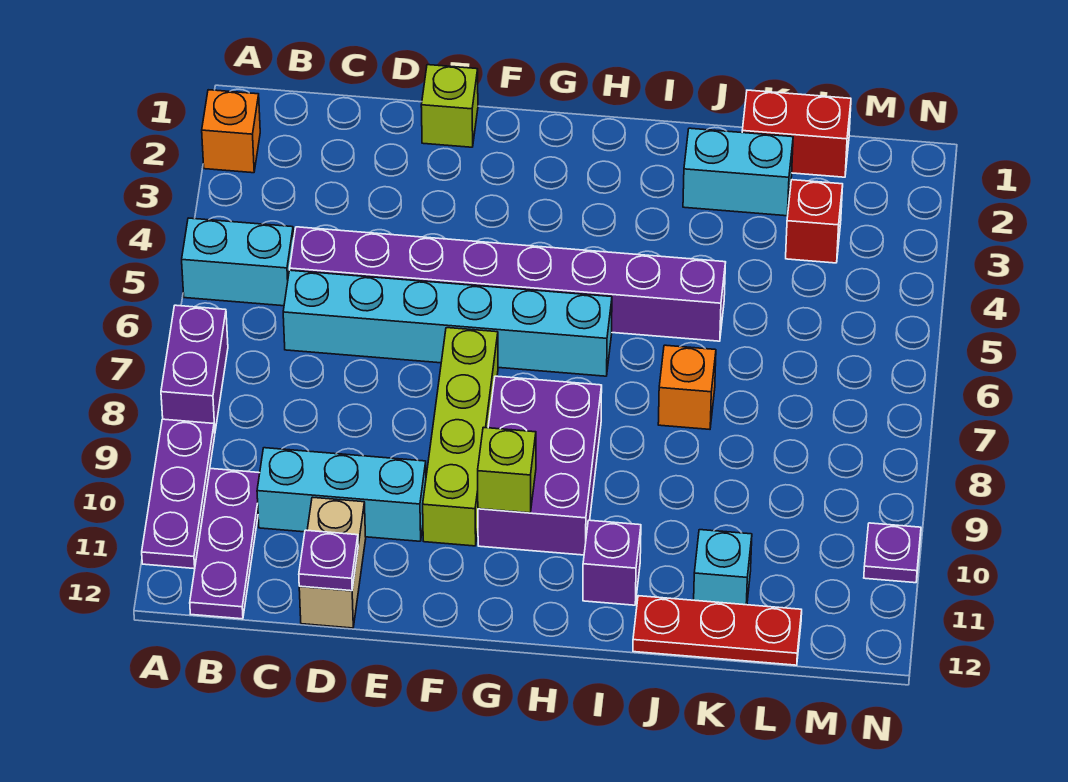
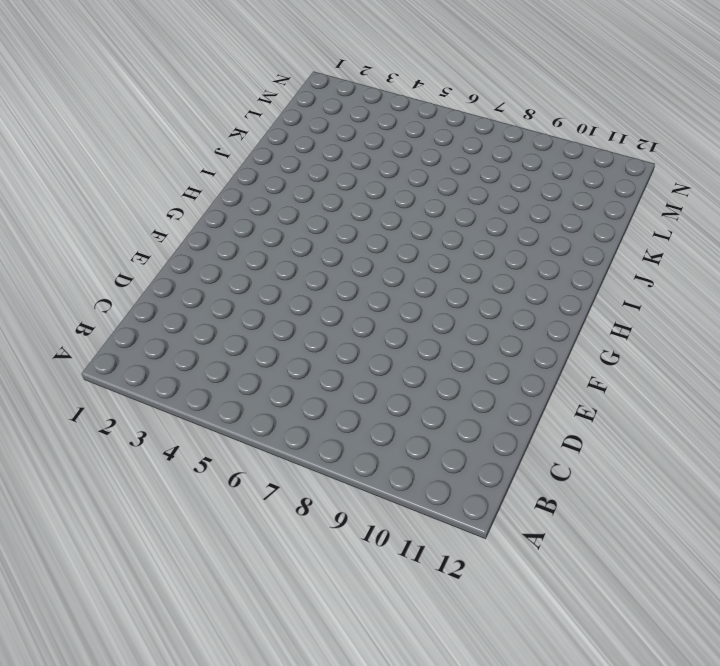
none -> orange brick A2 level 1
none -> cyan brick A5:B5 level 1
none -> purple brick A7:A8 level 1

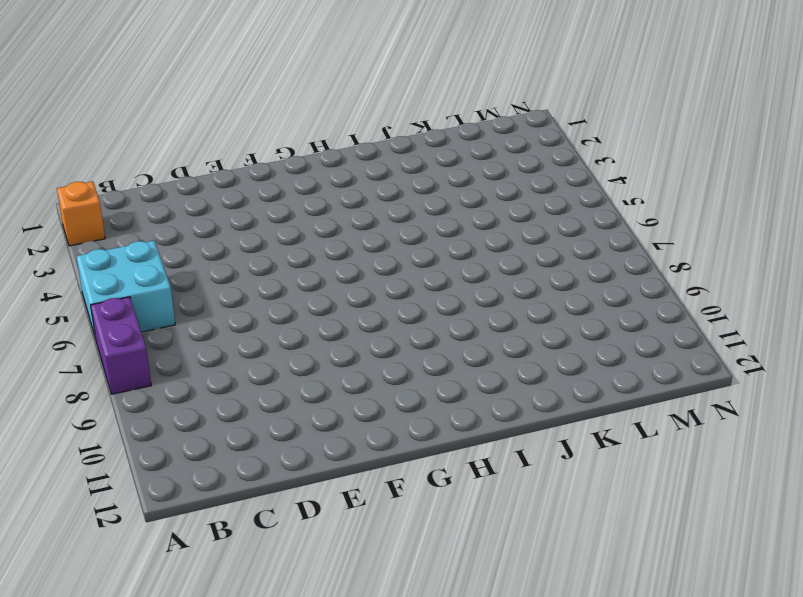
cyan brick A5:B6 level 1 -> cyan brick A5:B5 level 1
none -> purple plate A9:A11 level 1
none -> purple plate B10:B12 level 1
none -> purple brick C5:J5 level 1

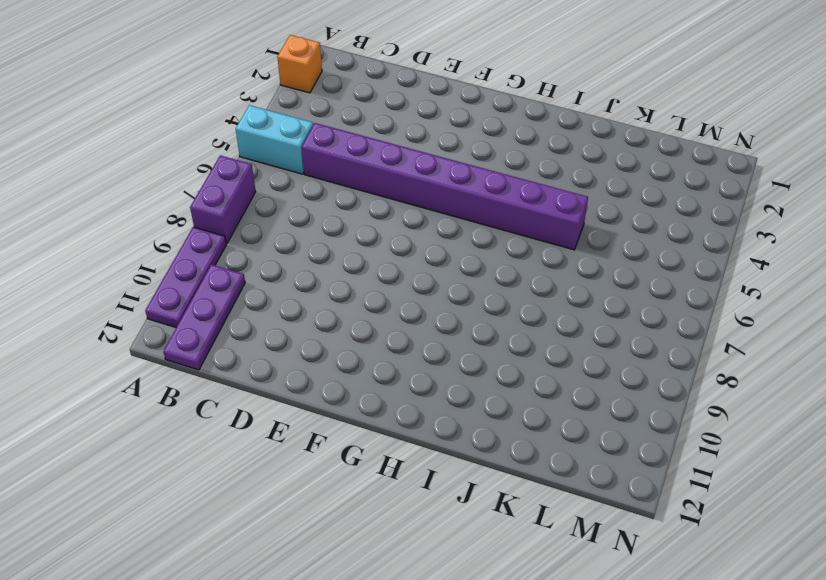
none -> cyan brick C6:H6 level 1
none -> cyan brick C10:E10 level 1
none -> tan brick D11:D12 level 1

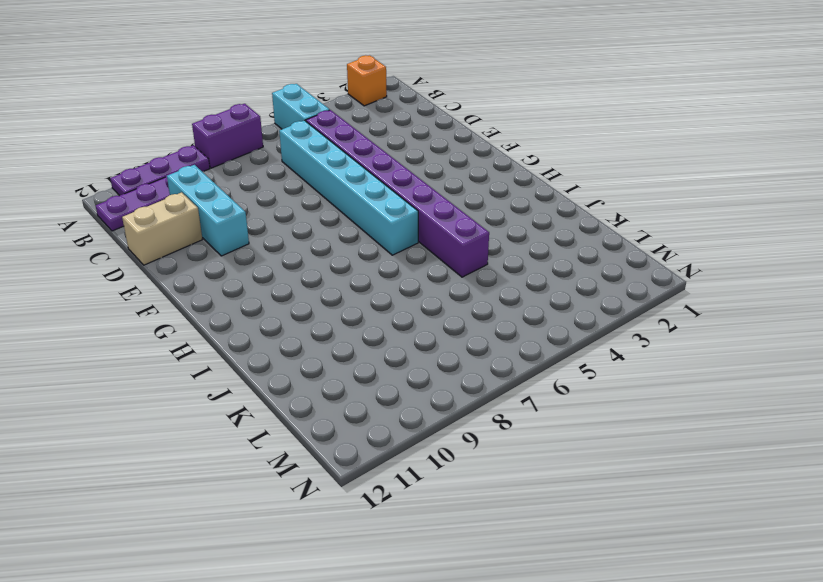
none -> lime brick E1 level 1
none -> lime brick F7:F10 level 1
none -> purple brick G8:H10 level 1

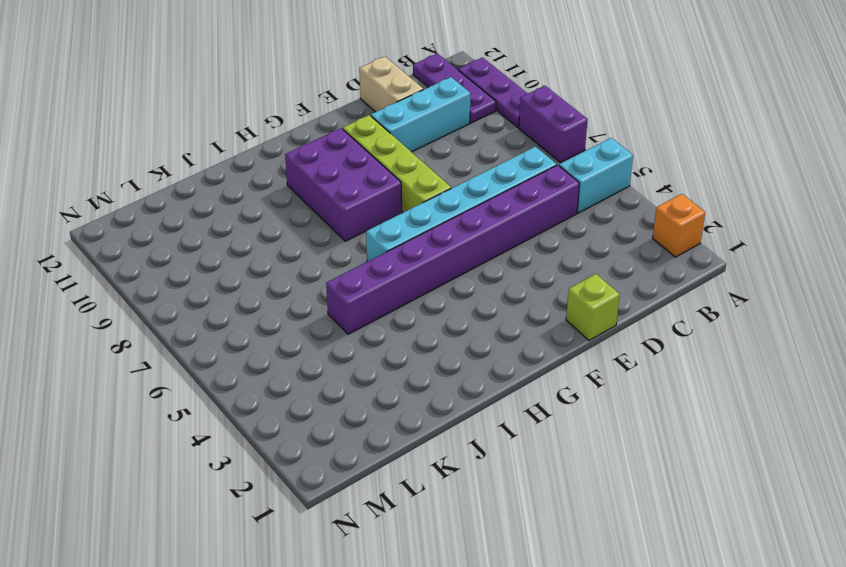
none -> purple brick I11 level 1
none -> cyan brick J2:K2 level 1
none -> orange brick J7 level 1

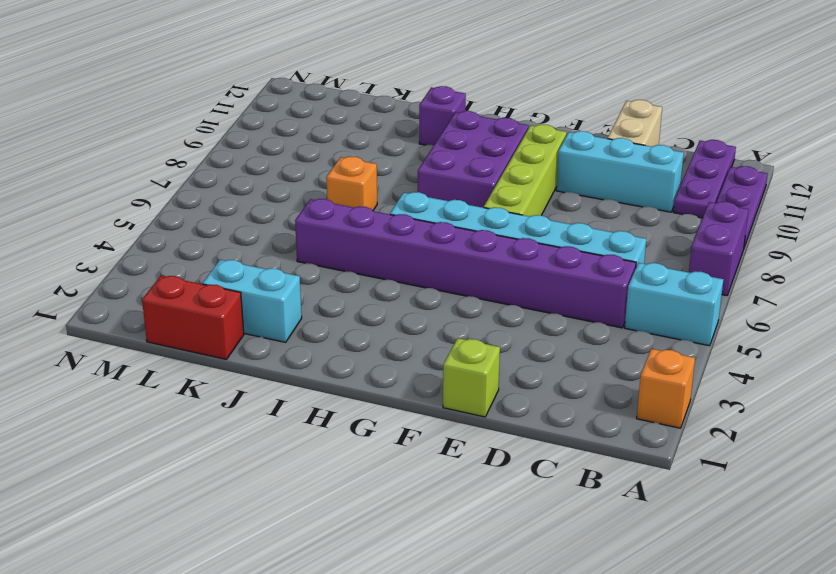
none -> red plate J12:L12 level 1
none -> cyan brick K11 level 1
none -> red brick L3 level 1

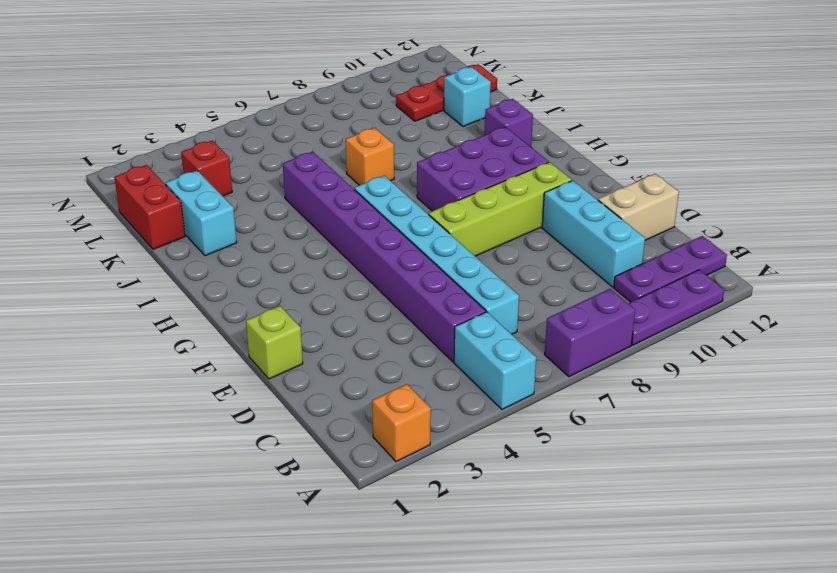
red plate L10:L12 level 1 -> red plate J12:L12 level 1
none -> purple plate N10 level 1
none -> purple plate D12 level 2
none -> lime brick G10 level 2

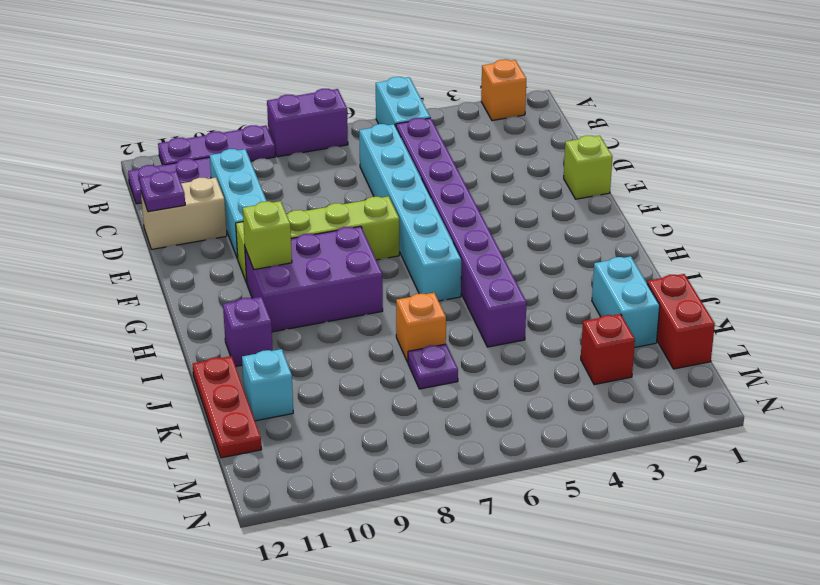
purple plate K7 level 1 -> purple plate N10 level 1

